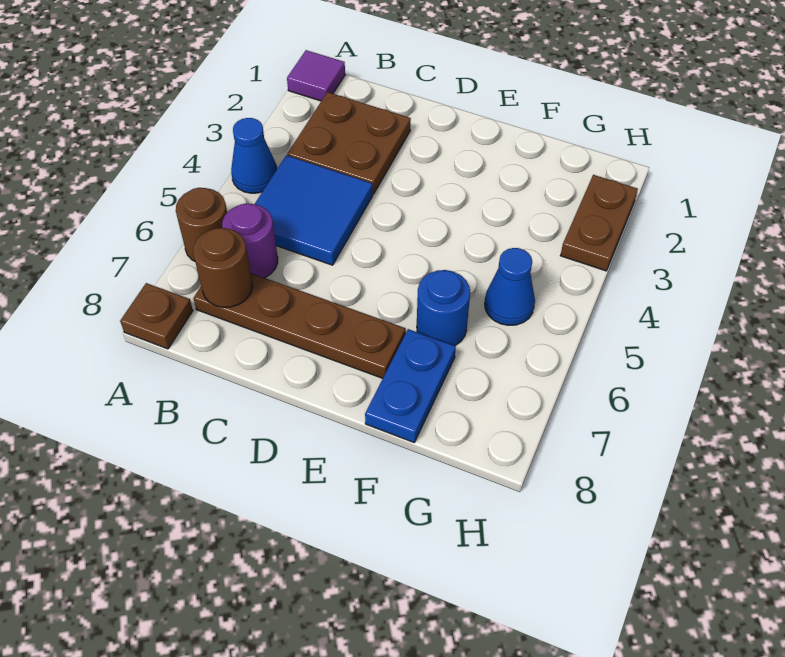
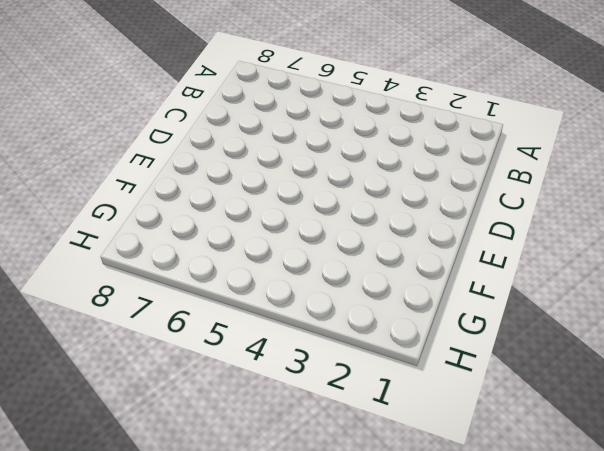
none -> purple tile A1 level 1
none -> blue cone A4 level 1
none -> brown round brick A6 level 1

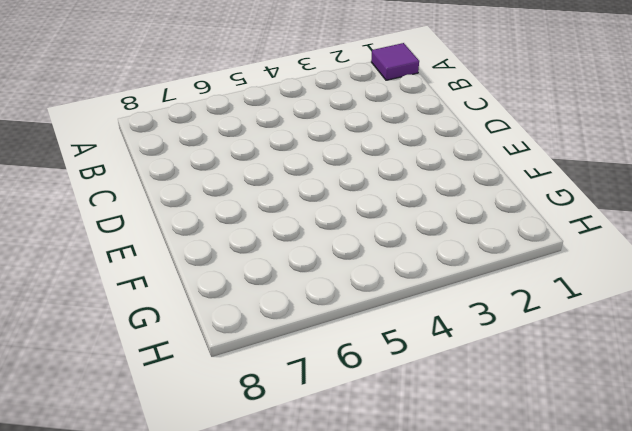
none -> blue cone A4 level 1
none -> brown round brick A6 level 1
none -> brown plate A8 level 1

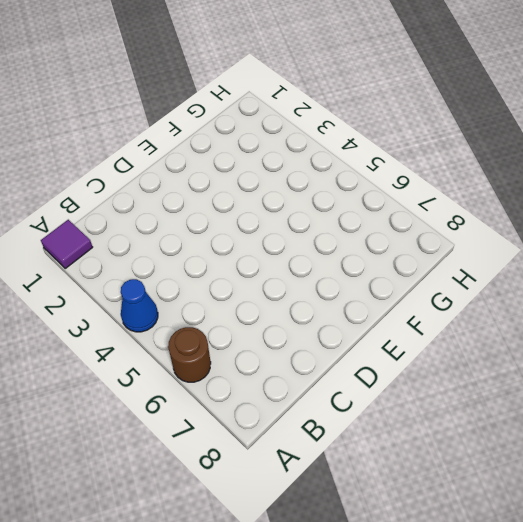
none -> brown plate A8 level 1
none -> brown plate B2:C3 level 1
none -> blue tile B4:C5 level 1

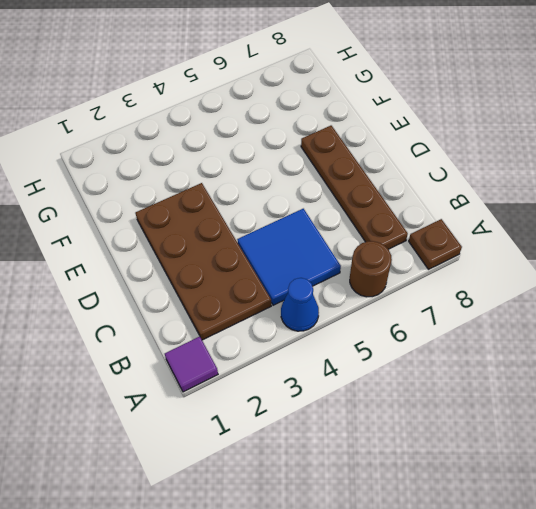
brown plate B2:E3 level 1 -> brown plate B2:C3 level 1
none -> purple round brick B6 level 1
none -> blue round brick F6 level 1
none -> blue plate F7:F8 level 1

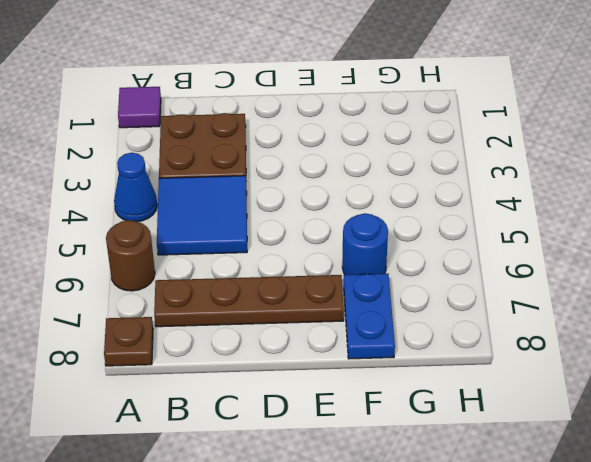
none -> purple round brick B6 level 1
none -> blue cone G5 level 1
none -> brown plate H2:H3 level 1

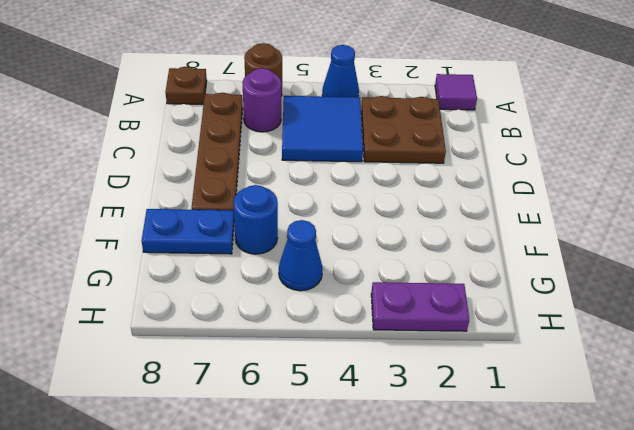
purple plate H2:H3 level 1 -> brown plate H2:H3 level 1
none -> brown round brick B7 level 2

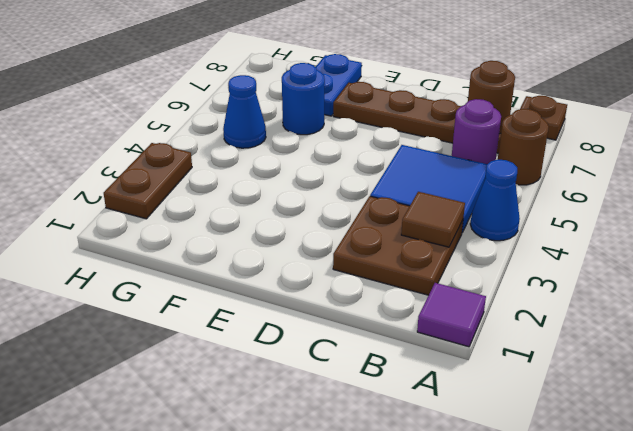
brown tile B3 level 2 -> none

